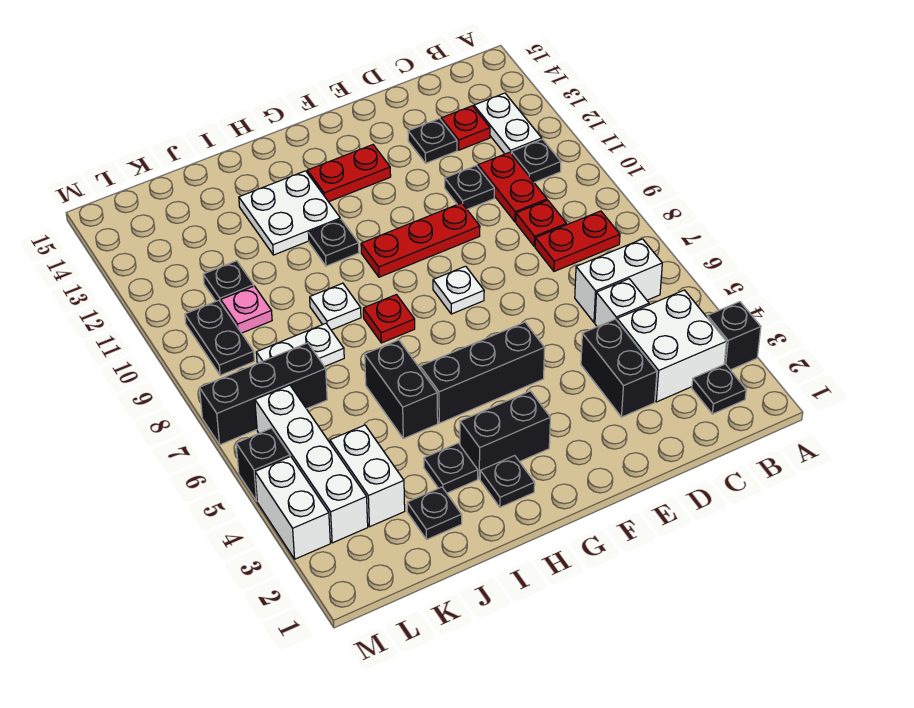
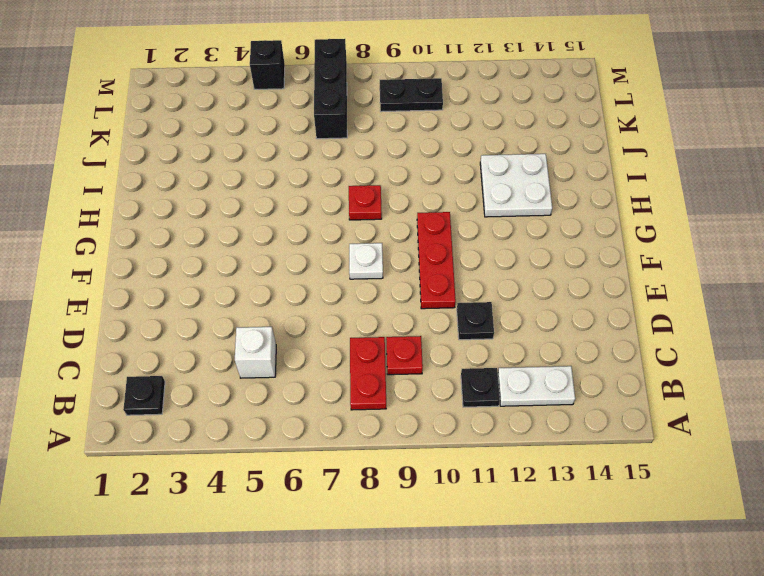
none -> black brick A3 level 1
none -> white brick B3:C4 level 1
none -> white brick B6:C6 level 1
none -> red plate C10:C11 level 1

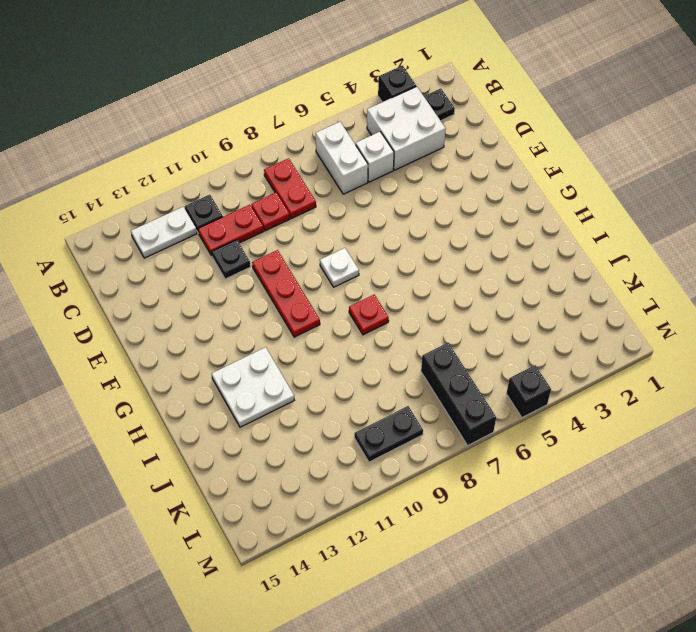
none -> red plate C13 level 1
none -> black brick D3:D4 level 1
none -> black plate D13 level 1
none -> black brick F5:H5 level 1

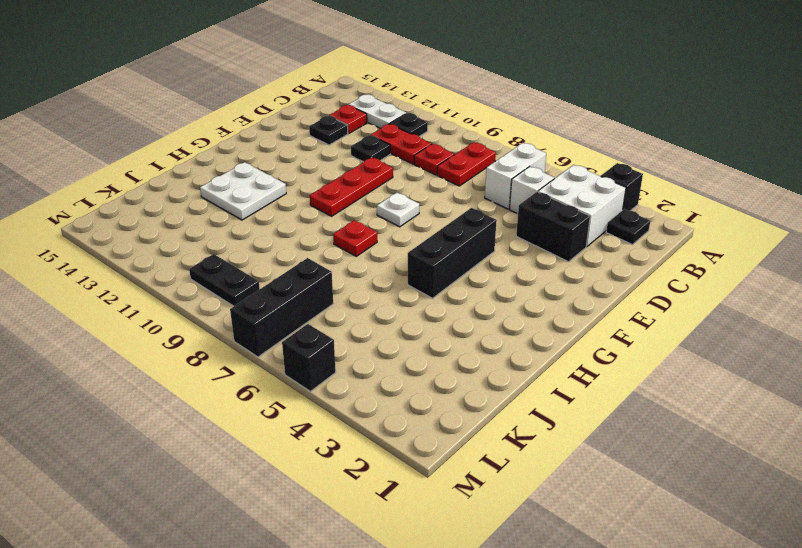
none -> red plate F13:G13 level 1
none -> black brick G3:H3 level 1
none -> black plate H2 level 1
none -> black plate H11 level 1

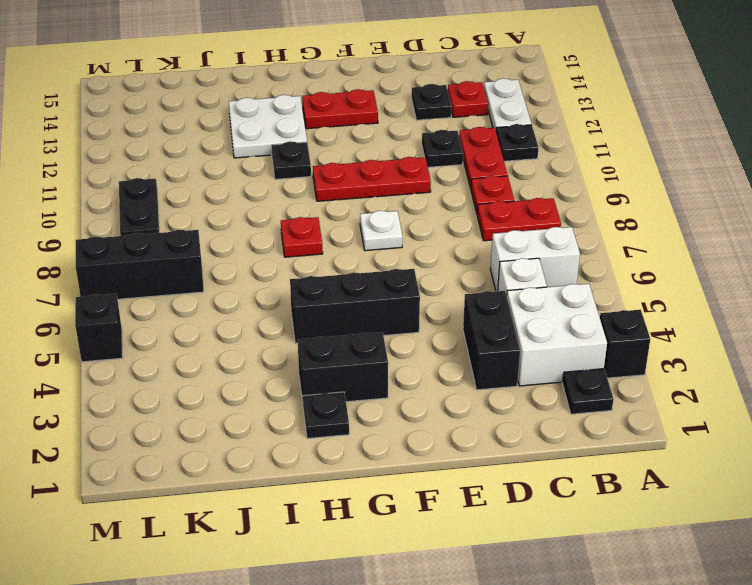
none -> black plate I3 level 1
none -> black brick I5:I6 level 1
none -> white plate I9 level 1
none -> black plate J2 level 1

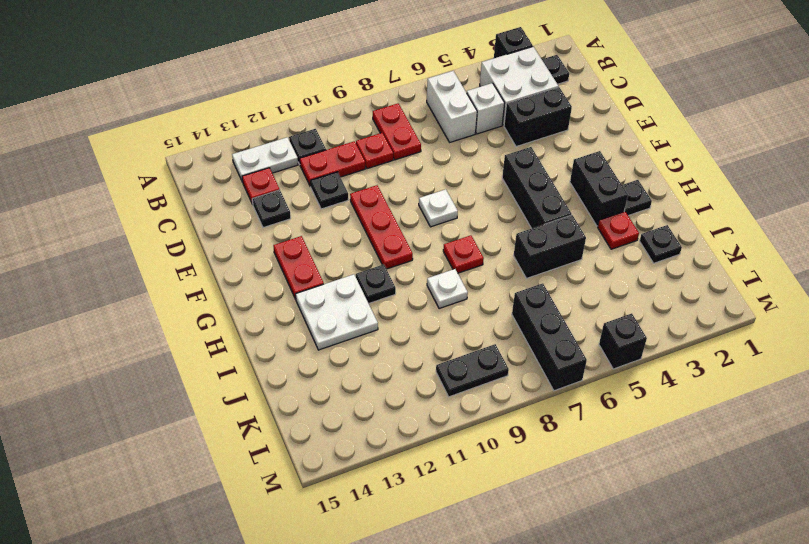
red plate I3 level 1 -> black plate I3 level 1
none -> white plate J8:K8 level 1
none -> white brick K3:K4 level 1
none -> pink plate K10 level 1
none -> black plate K11 level 1

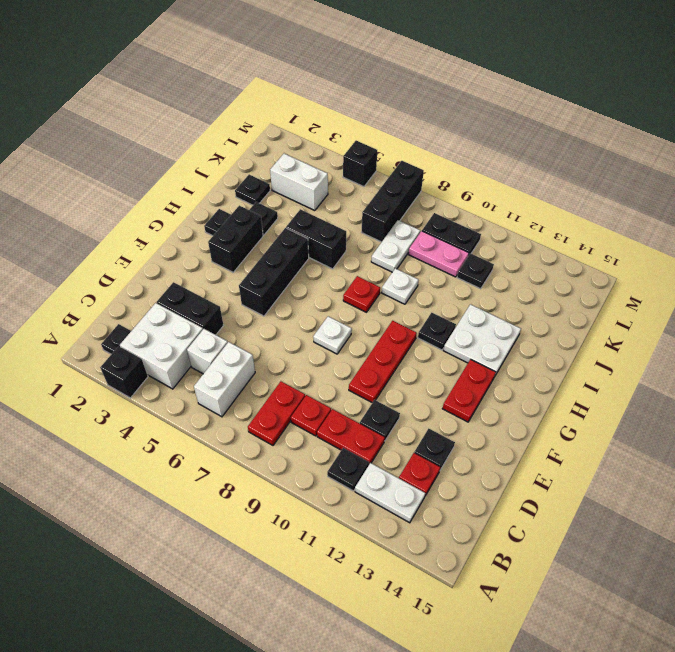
pink plate K9:K10 level 1 -> pink plate K10 level 1
none -> white brick L3:L6 level 1
none -> white brick M3:M4 level 1

